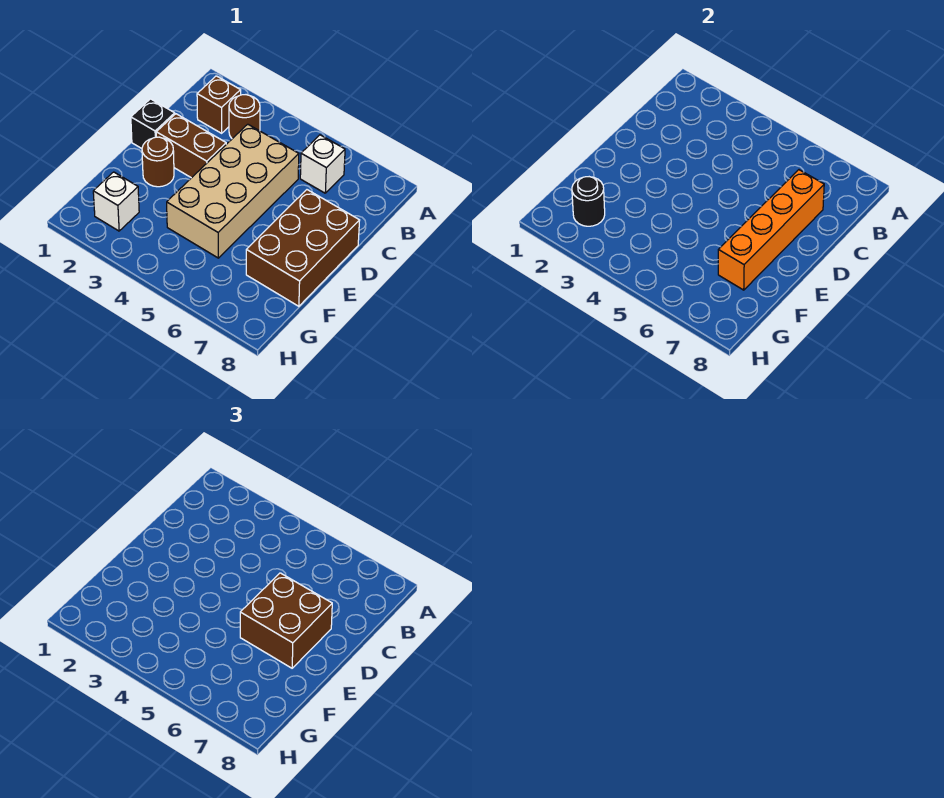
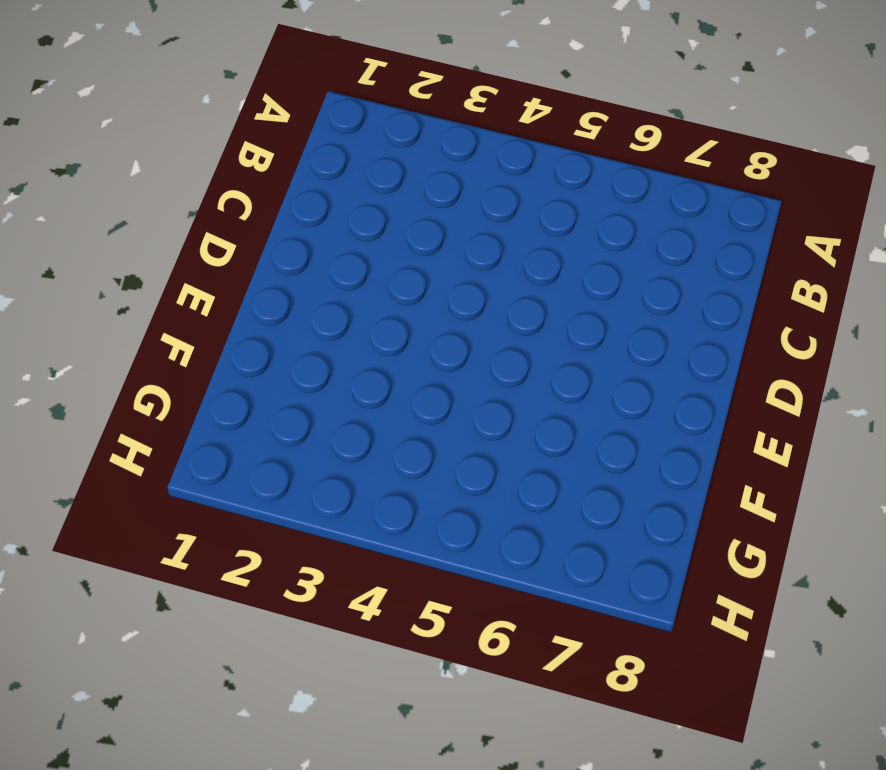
none -> brown brick B2 level 1
none -> brown round brick B3 level 1
none -> white brick B6 level 1

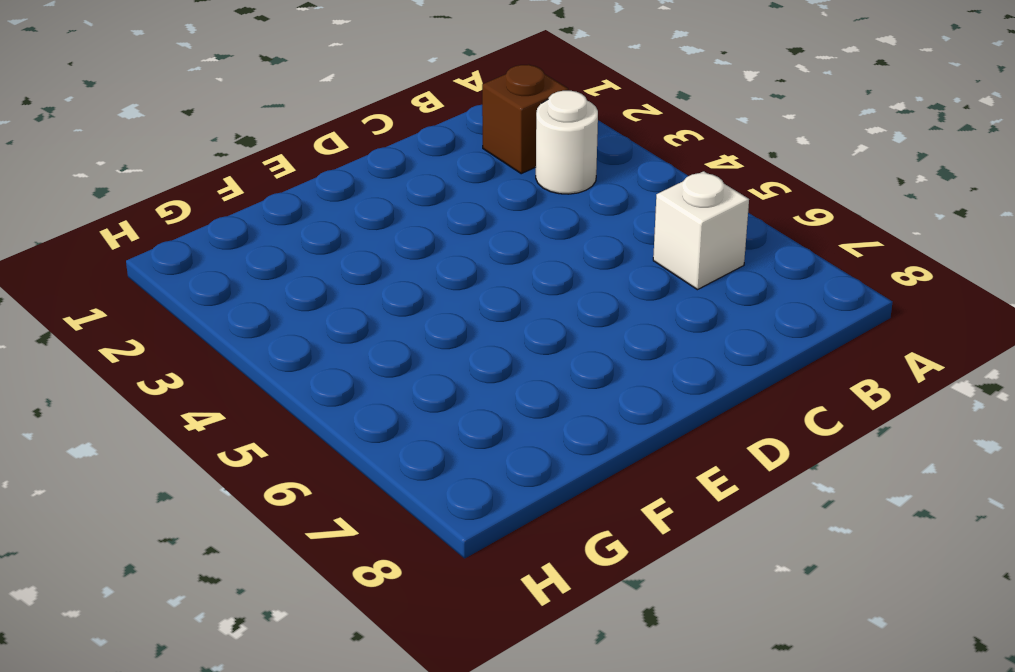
white round brick B3 level 1 -> brown round brick B3 level 1
none -> tan brick C4:F5 level 1
none -> black brick D1 level 1
none -> brown brick D2:D3 level 1

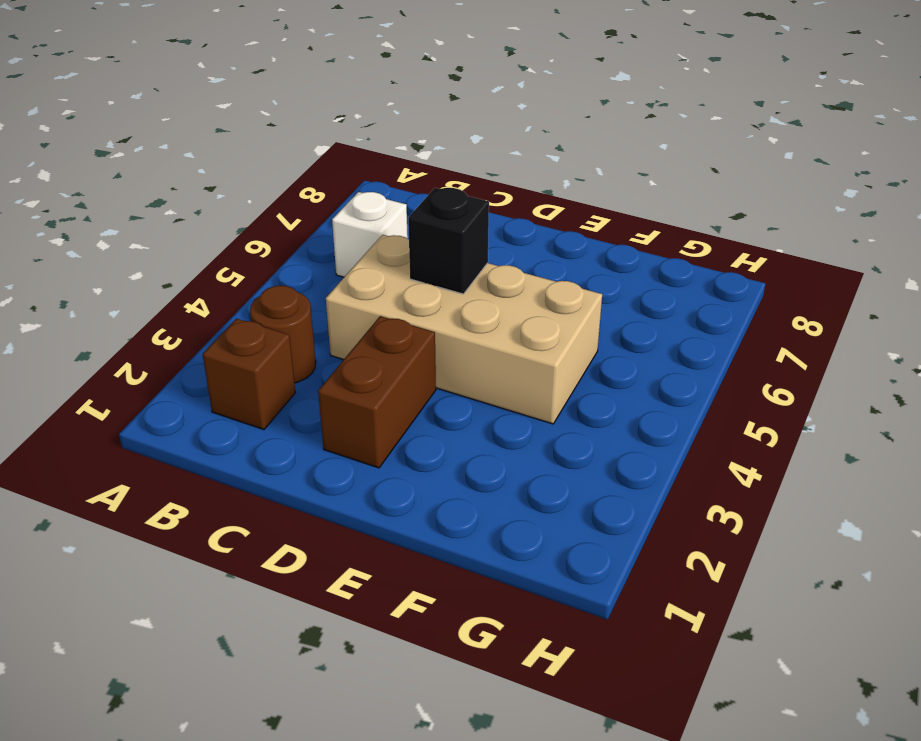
black brick D5 level 2 -> black brick D1 level 1
none -> brown brick D7:F8 level 1
none -> brown round brick E2 level 1
none -> white brick G2 level 1

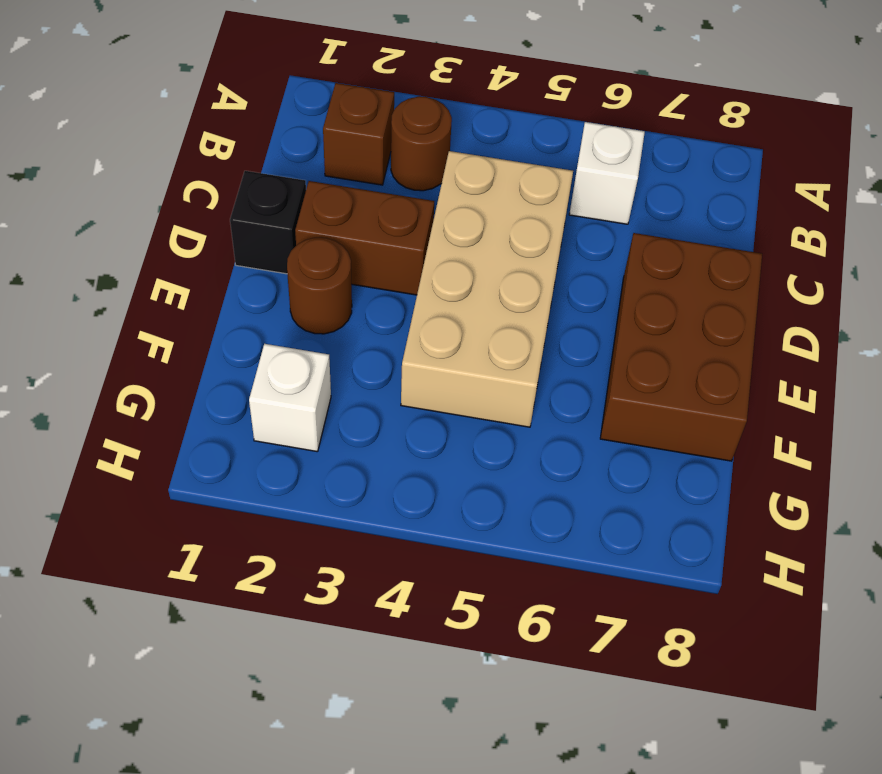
none -> orange brick C7:F7 level 2
none -> black round brick G2 level 2
none -> brown brick D6:E7 level 3

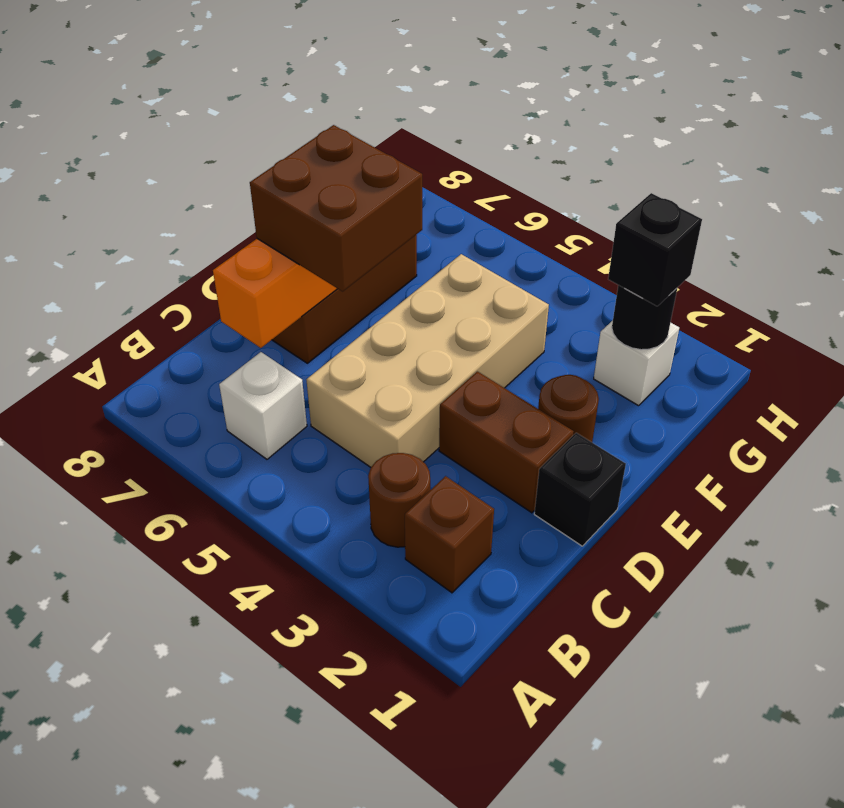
black brick G2 level 3 -> none

